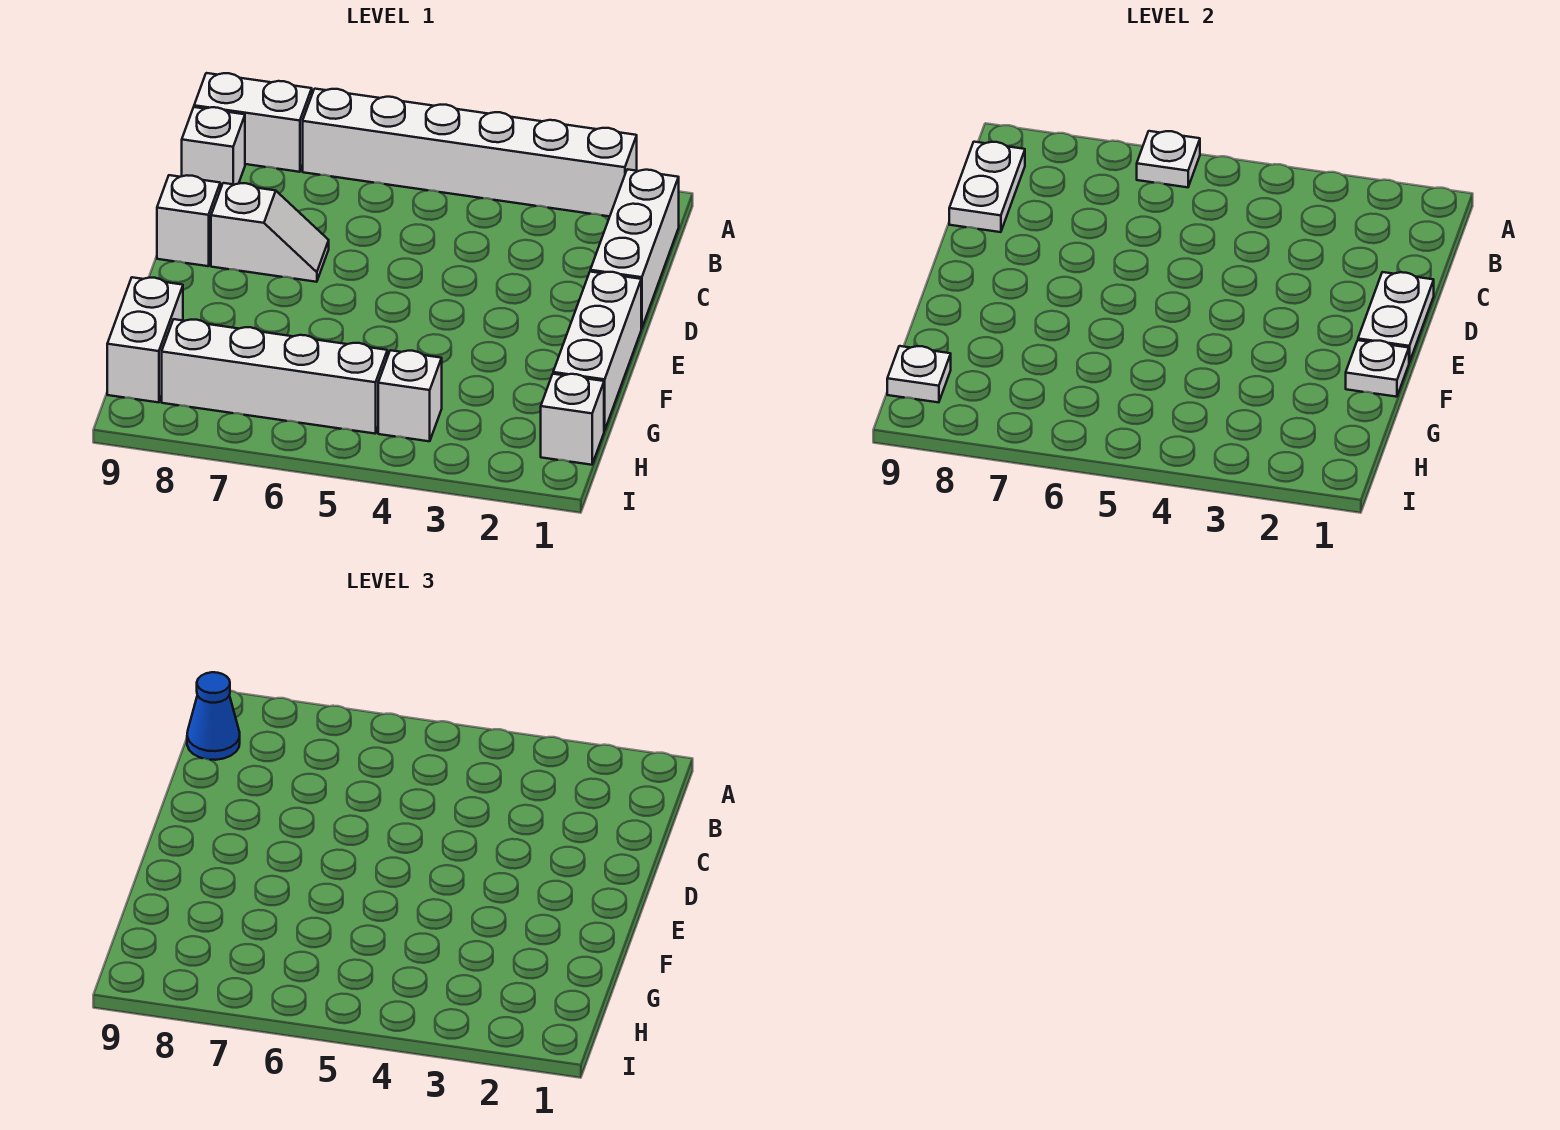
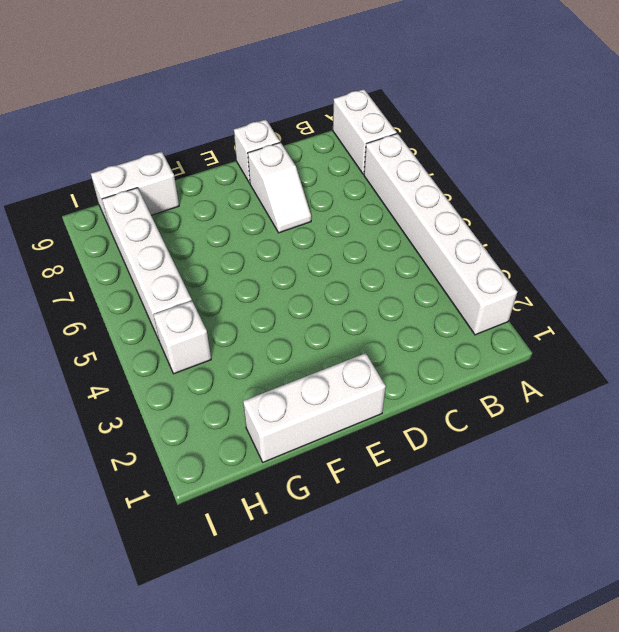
none -> white brick B1:D1 level 1
none -> white brick B9 level 1
none -> white brick H1 level 1

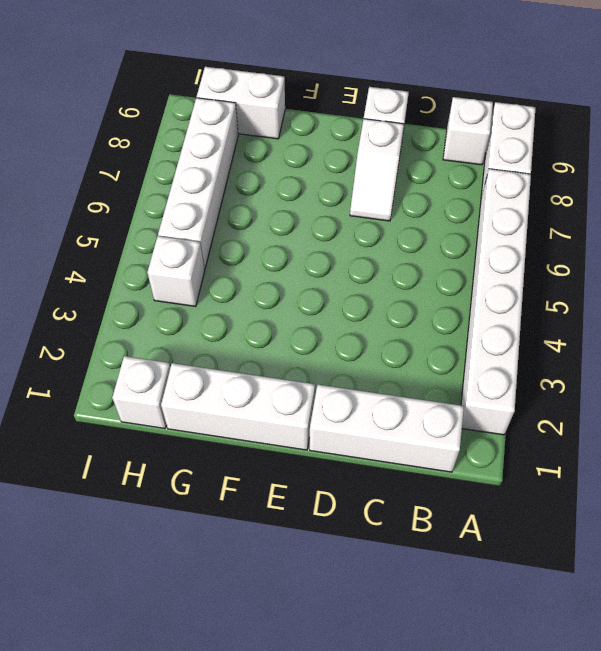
none -> white plate A6 level 2
none -> white plate B9:C9 level 2
none -> white plate D1:E1 level 2

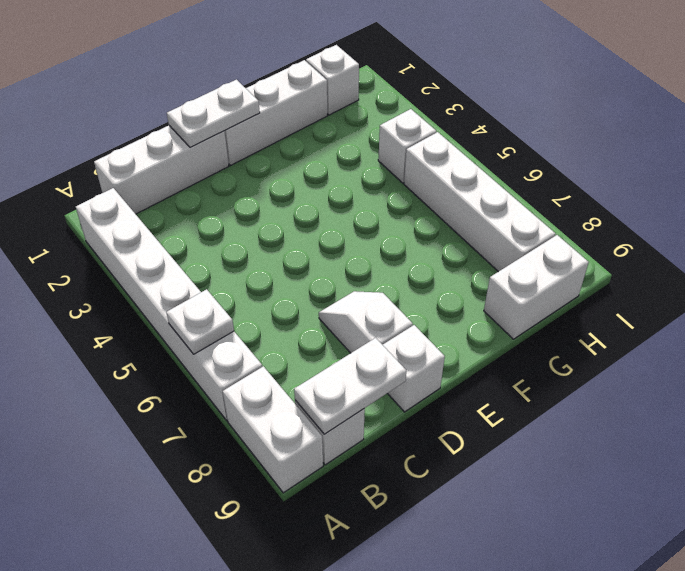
none -> white plate F1 level 2
none -> white plate H9 level 2
none -> blue cone B9 level 3

